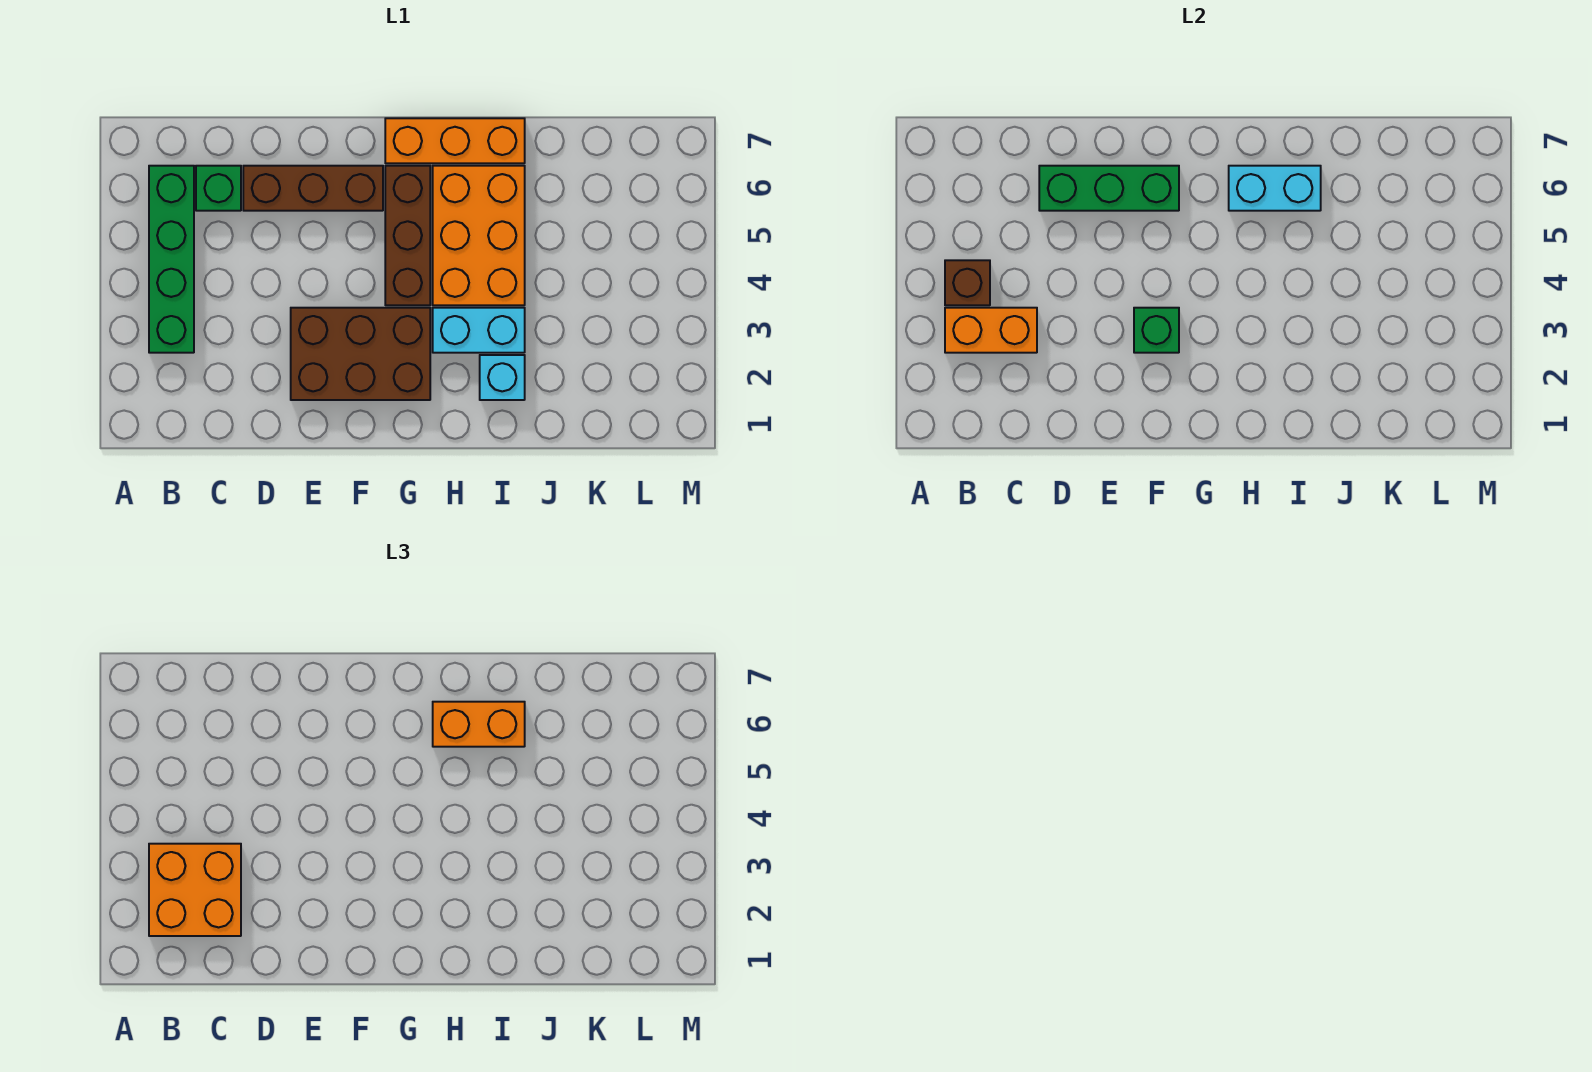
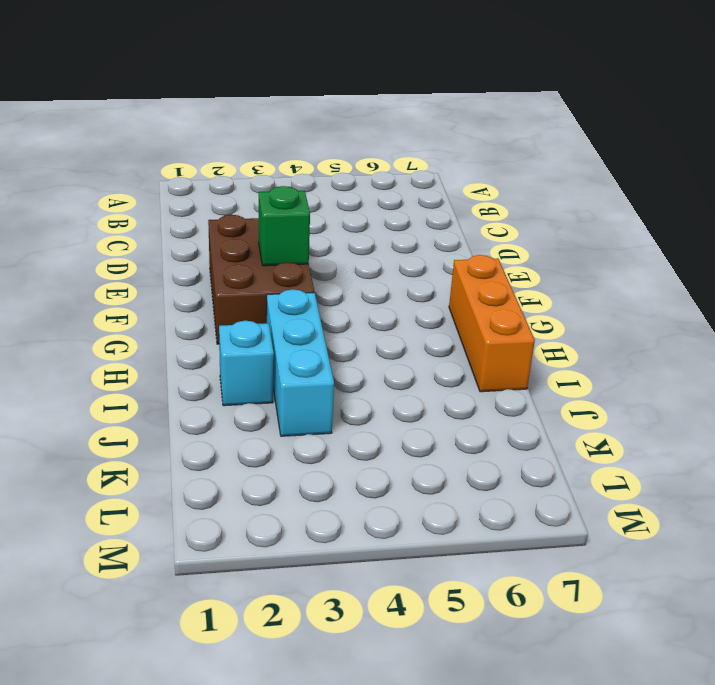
cyan brick H3:J3 level 1 -> cyan brick H3:I3 level 1
none -> green brick B3:B6 level 1
none -> green brick C6 level 1
none -> brown brick D6:F6 level 1

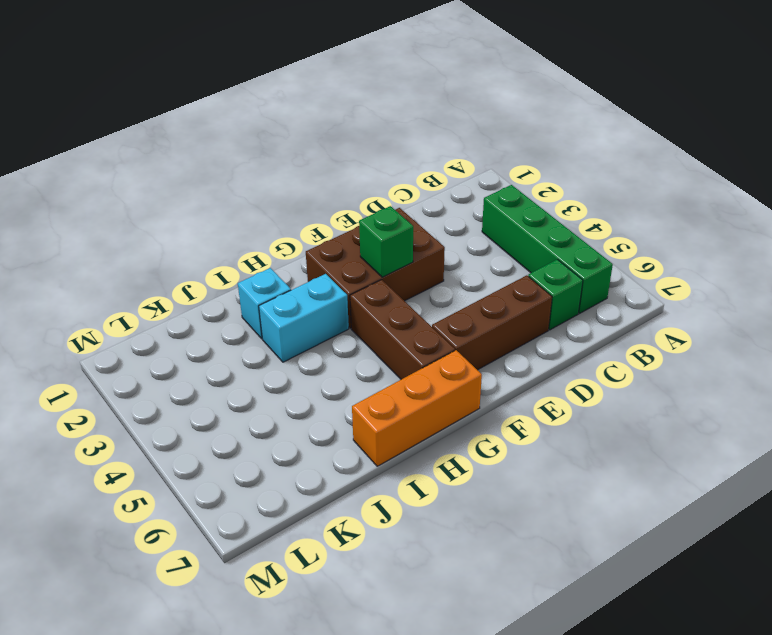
none -> orange brick H4:I6 level 1
none -> orange brick B3:C3 level 2
none -> brown brick B4 level 2

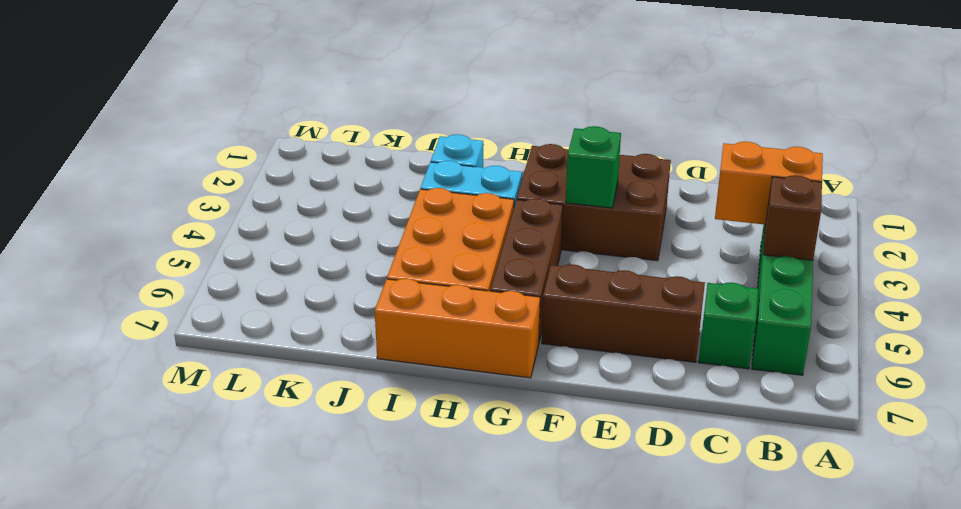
none -> green brick D6:F6 level 2
none -> cyan brick H6:I6 level 2
none -> orange brick B2:C3 level 3

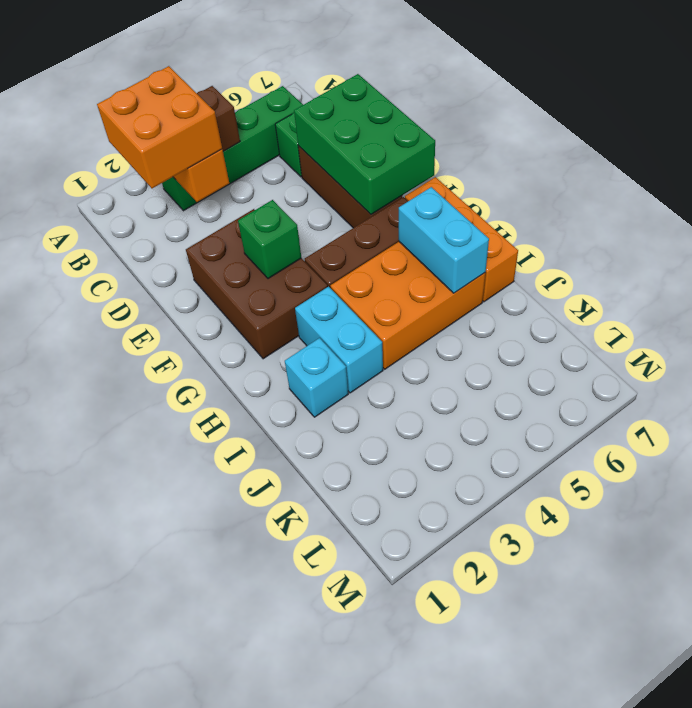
green brick D6:F7 level 2 -> green brick D6:F6 level 2
none -> orange brick H6:I6 level 3

